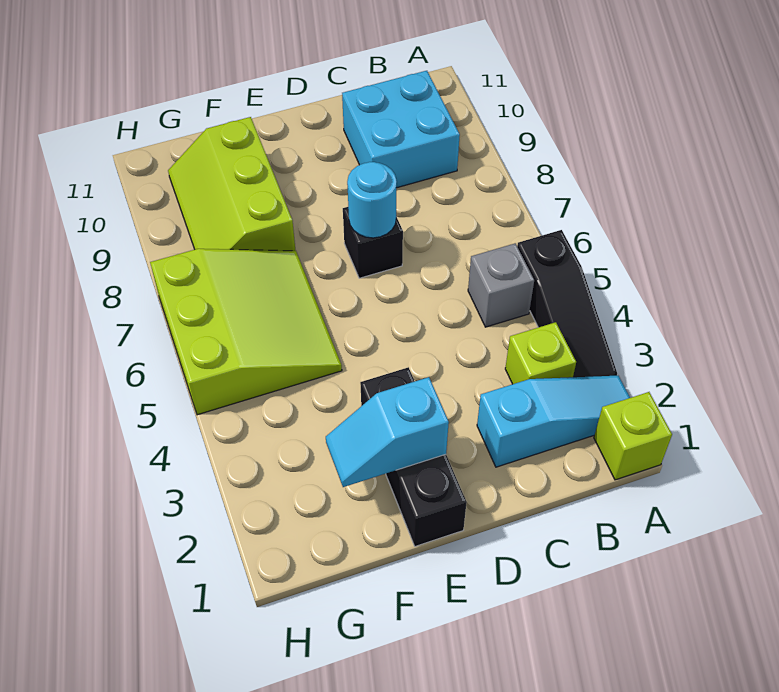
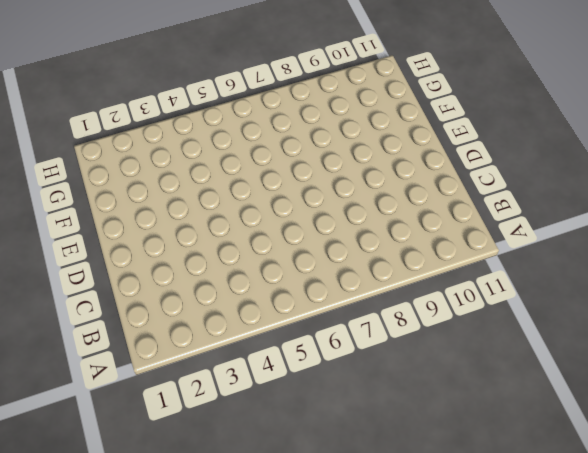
none -> lime brick A1 level 1
none -> cyan slope A2:C2 level 1 top C
none -> black slope A3:A5 level 1 top 5

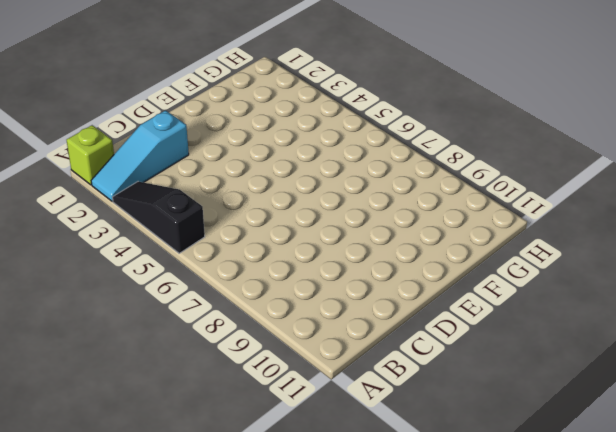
none -> lime brick B3 level 1
none -> grey brick B5 level 1
none -> cyan brick B9:C10 level 1

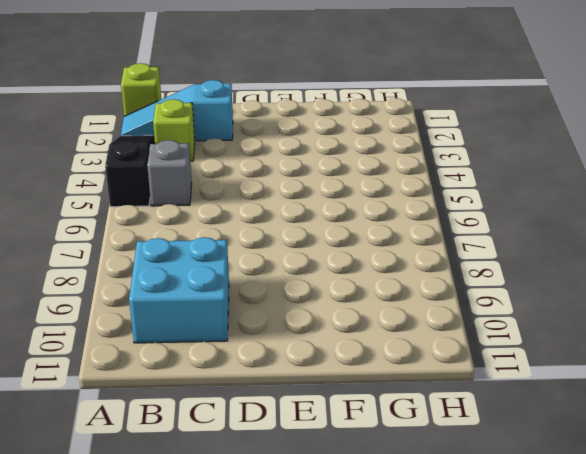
none -> black brick D7 level 1
none -> black brick E1:E3 level 1
none -> lime slope F5:H7 level 1 top H

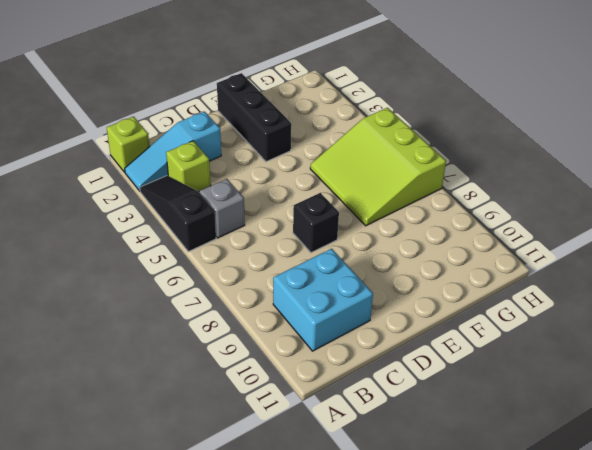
none -> lime slope F8:G10 level 1 top F
none -> cyan round brick D7 level 2
none -> cyan slope E2:F2 level 2 top E

